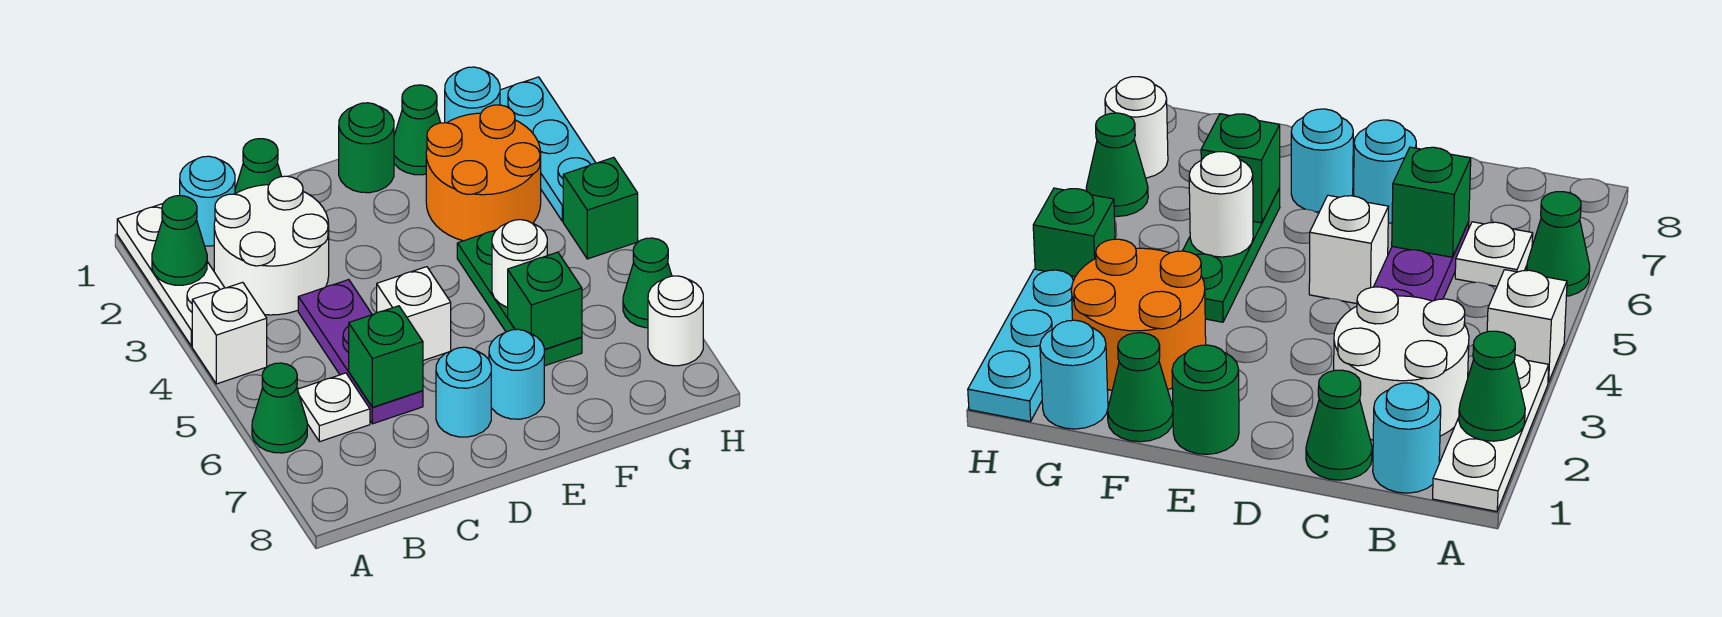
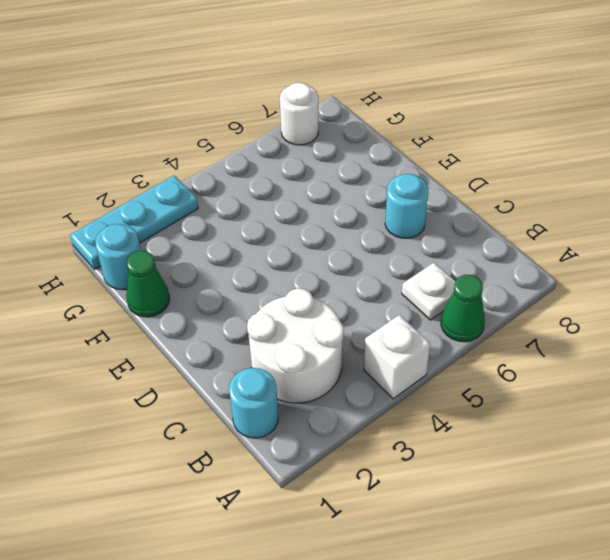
none -> white plate A1:A3 level 1
none -> green cone C1 level 1
none -> purple plate C4:C6 level 1

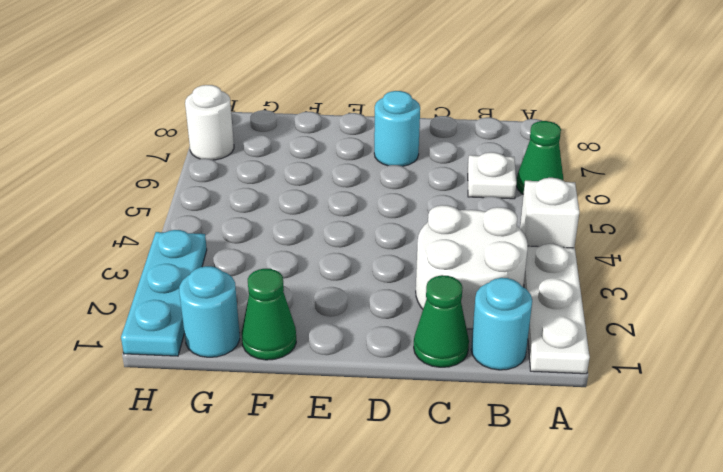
none -> purple plate C4:C6 level 1
none -> white brick D5 level 1
none -> green round brick E1 level 1

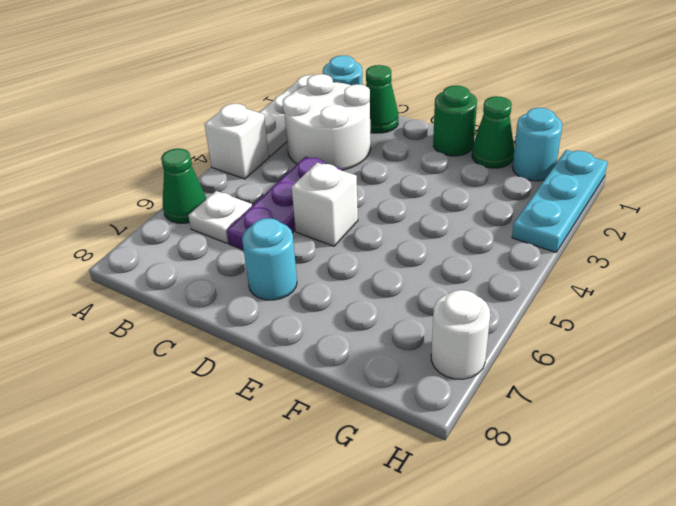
none -> cyan round brick E7 level 1
none -> orange round brick F2:G3 level 1
none -> green plate F4:F6 level 1

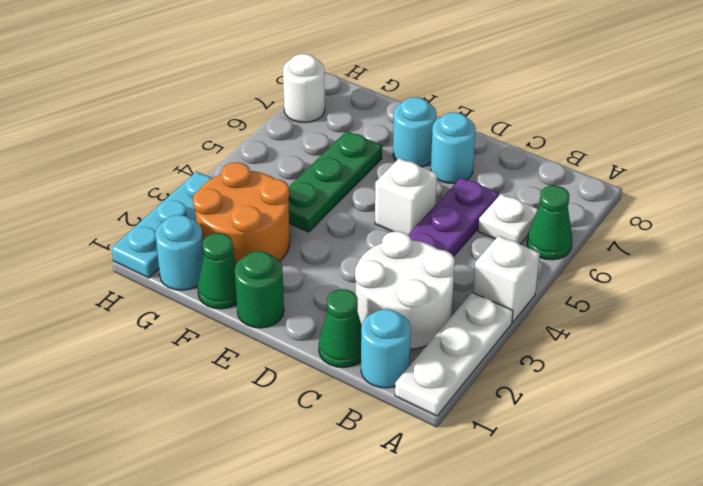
none -> green brick H4 level 1
none -> green cone H6 level 1
none -> green cone A2 level 2

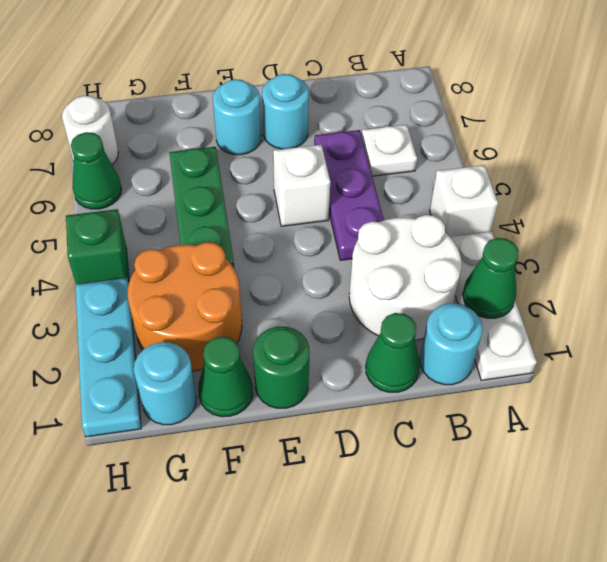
none -> green cone A6 level 1
none -> green brick C6 level 2
none -> white round brick F5 level 2

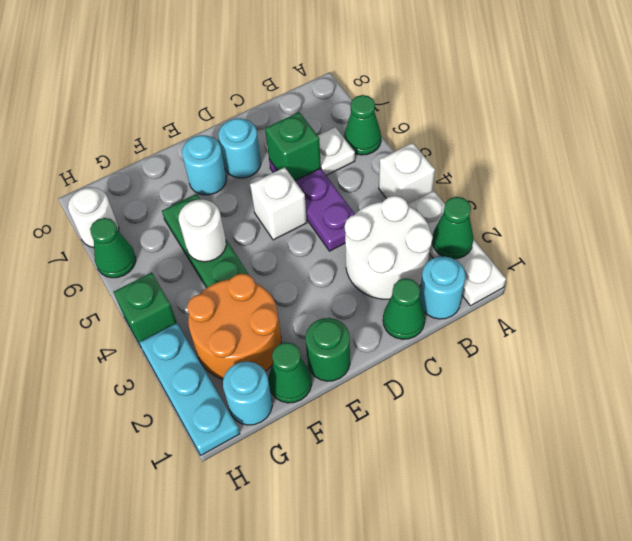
none -> green brick F6 level 2

